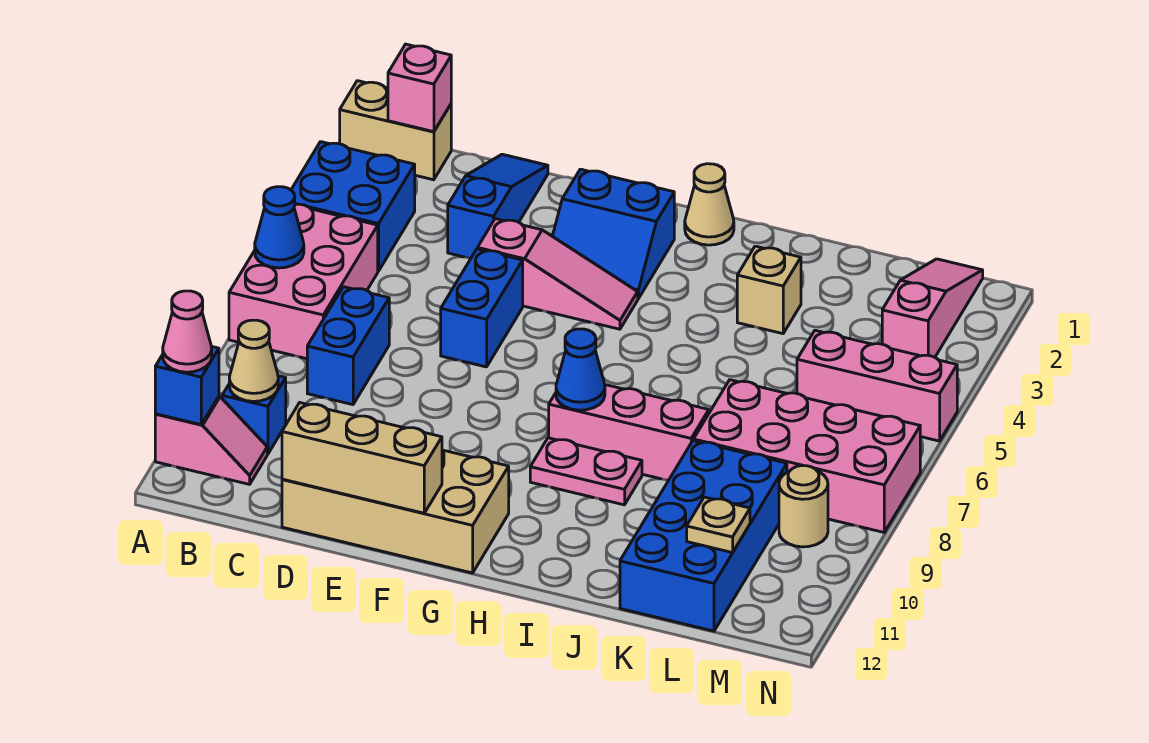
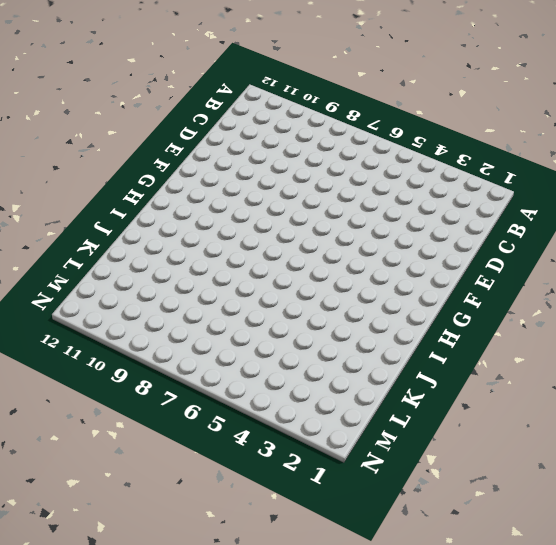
none -> tan brick A1:B1 level 1
none -> blue brick A3:B4 level 1
none -> pink brick A5:B7 level 1

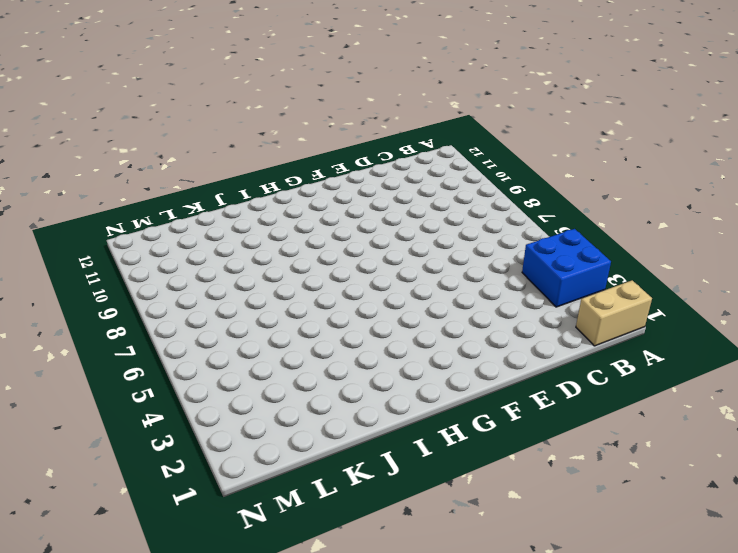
none -> pink brick A5:B7 level 1
none -> pink slope A11:B11 level 1 top A
none -> blue brick B10 level 1

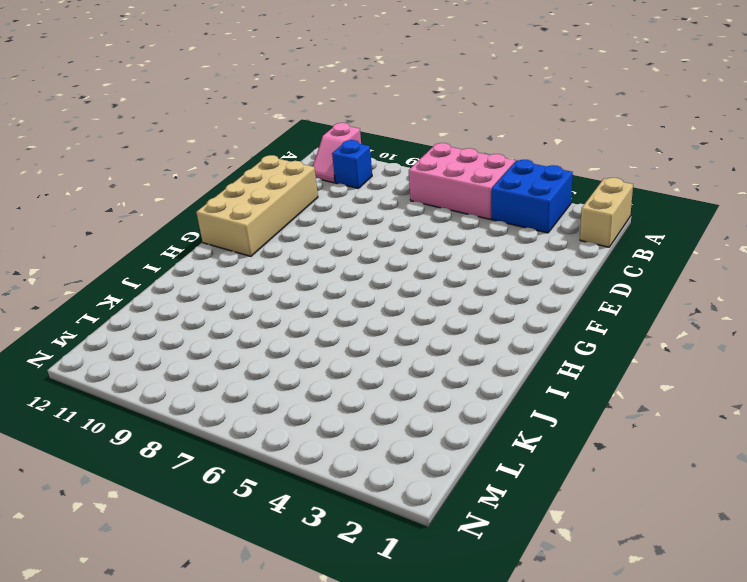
none -> blue brick C7:C8 level 1
none -> blue slope D1:D3 level 1 top 3
none -> pink slope E4:G4 level 1 top E

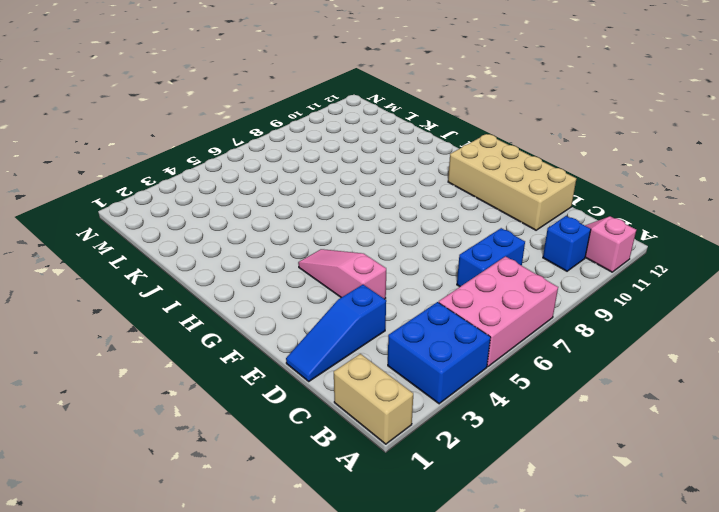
none -> blue brick E5:E6 level 1
none -> blue slope F2:G3 level 1 top 2
none -> tan cone H1 level 1

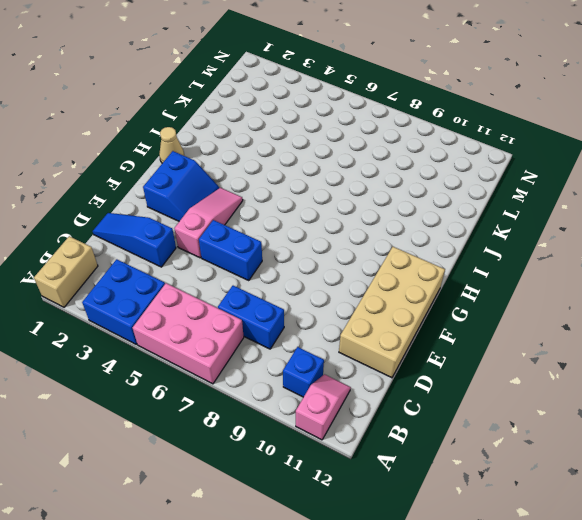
none -> pink brick H8:J8 level 1
none -> pink plate H9:I9 level 1
none -> tan brick J3 level 1

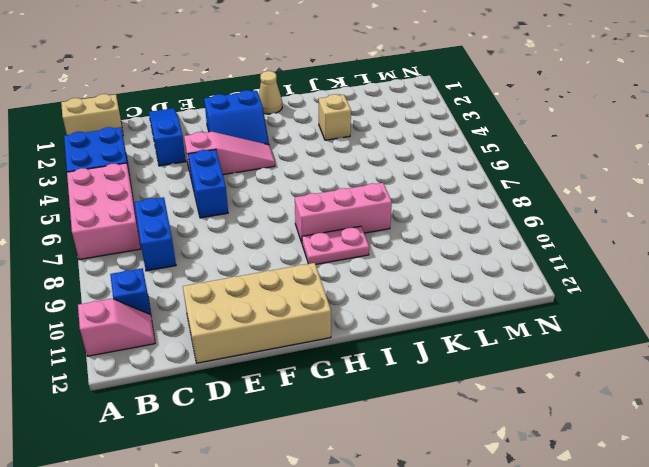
none -> pink brick K7:N8 level 1
none -> blue brick K9:L12 level 1
none -> pink brick L5:N5 level 1

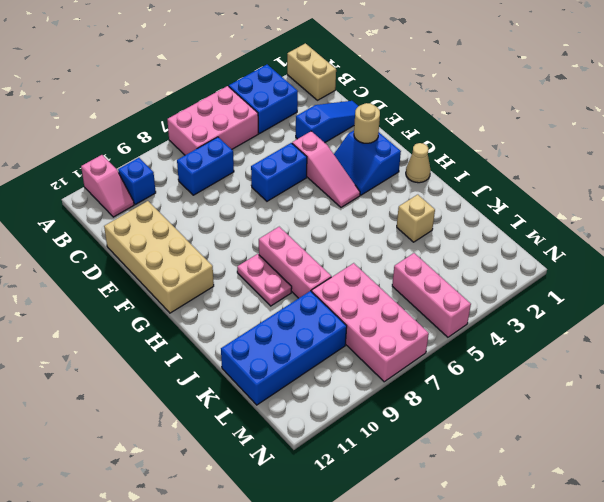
tan round brick F2 level 2 -> tan round brick M9 level 1
none -> pink slope M1:M3 level 1 top 3
none -> blue cone A6 level 2
none -> blue brick A11 level 2

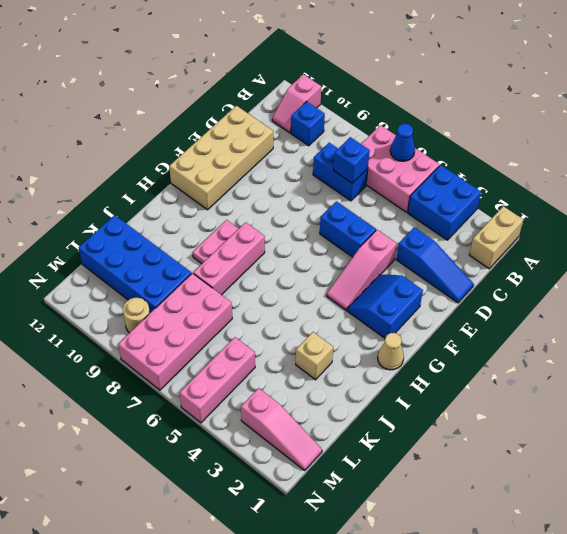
blue brick C7 level 2 -> blue brick A11 level 2
none -> pink brick B1 level 2
none -> tan cone B10 level 2
none -> tan brick D12:F12 level 2

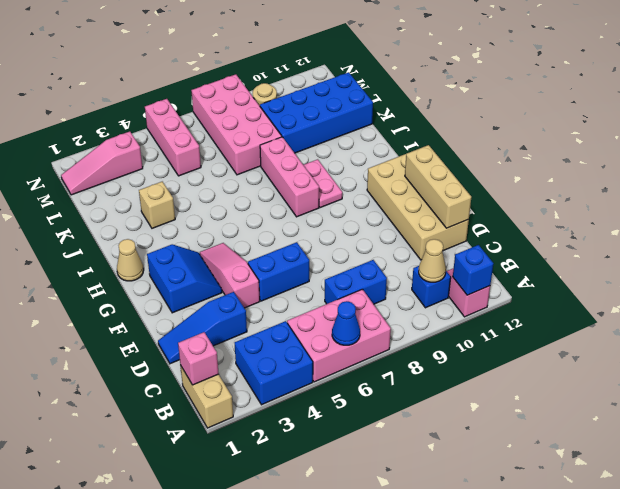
none -> blue cone H8 level 2
none -> tan plate L11 level 2
none -> pink cone A11 level 3

